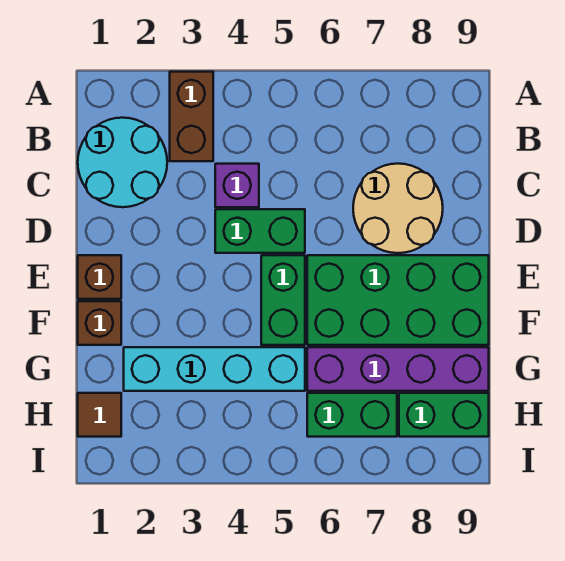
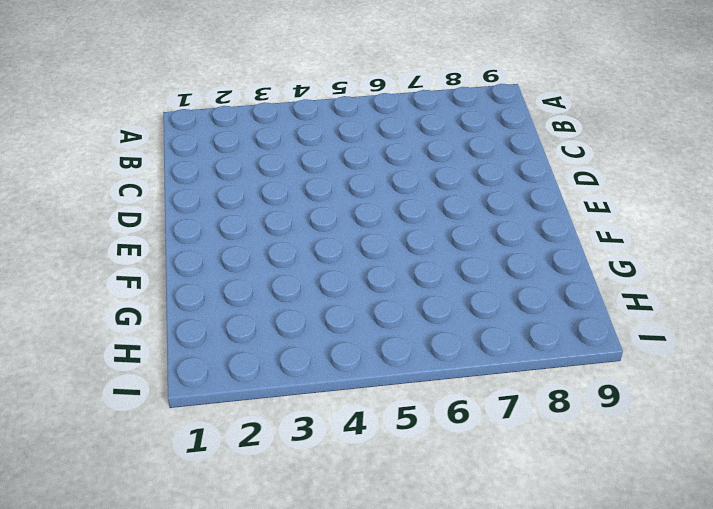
none -> brown brick A3:B3 level 1
none -> cyan round brick B1:C2 level 1
none -> purple brick C4 level 1

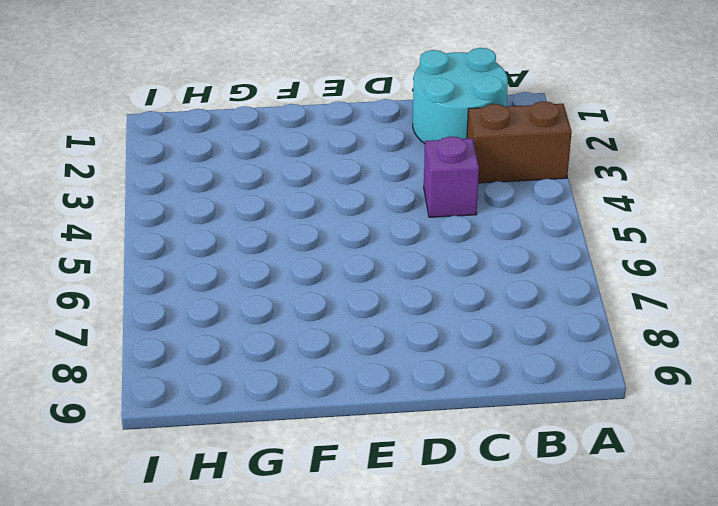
none -> tan round brick C7:D8 level 1
none -> green brick D4:D5 level 1
none -> brown brick E1 level 1

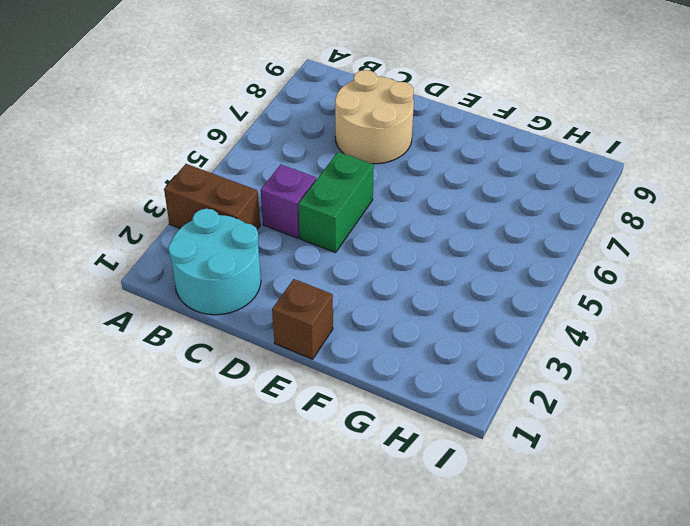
none -> green brick E5:F5 level 1
none -> green brick E6:F9 level 1
none -> brown brick F1 level 1

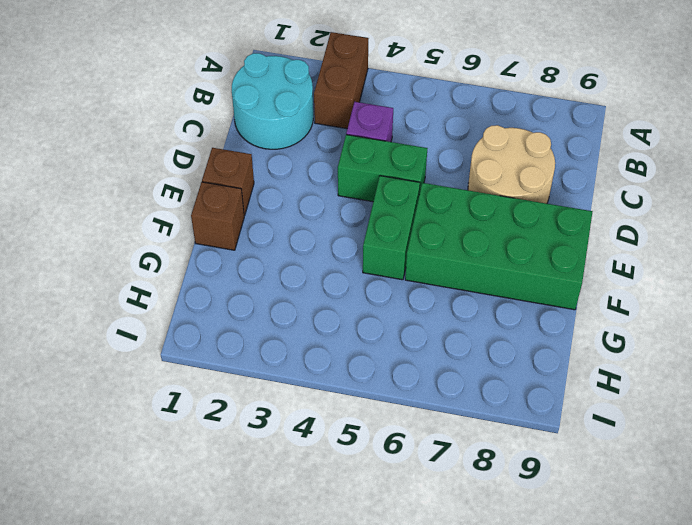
none -> cyan brick G2:G5 level 1
none -> purple brick G6:G9 level 1
none -> brown tile H1 level 1

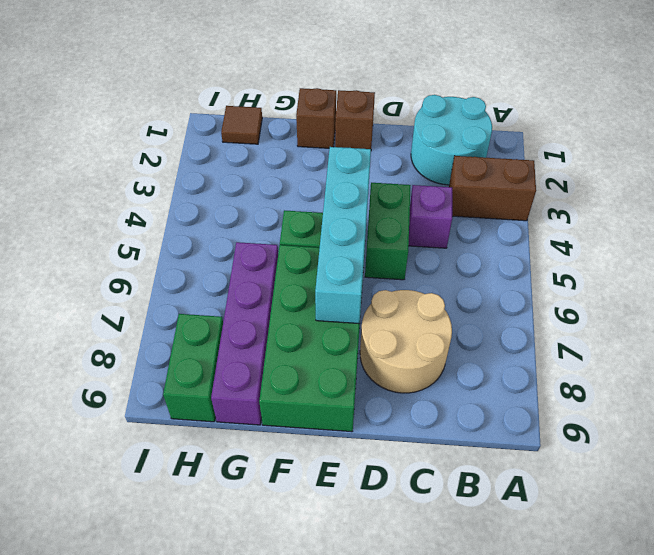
cyan brick E4:E7 level 2 -> cyan brick G2:G5 level 1
none -> green brick H6:H7 level 1

